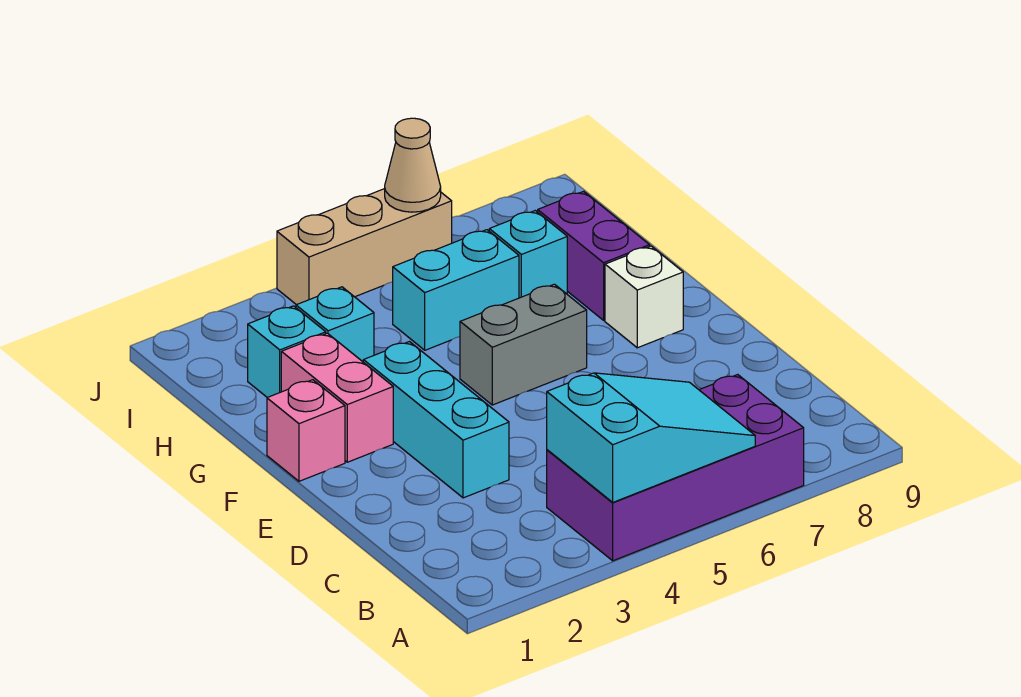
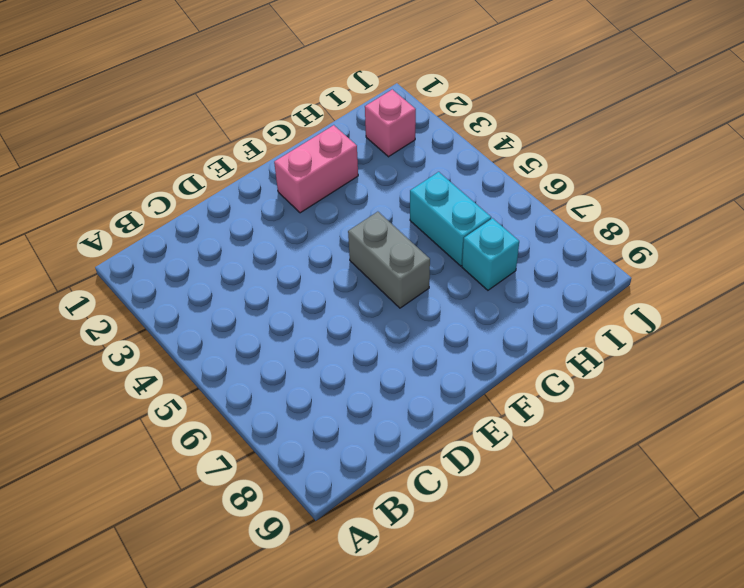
pink brick I2 level 1 -> pink brick F1 level 1
none -> purple brick A4:B7 level 1
none -> cyan brick D3:F3 level 1
none -> white brick F8 level 1

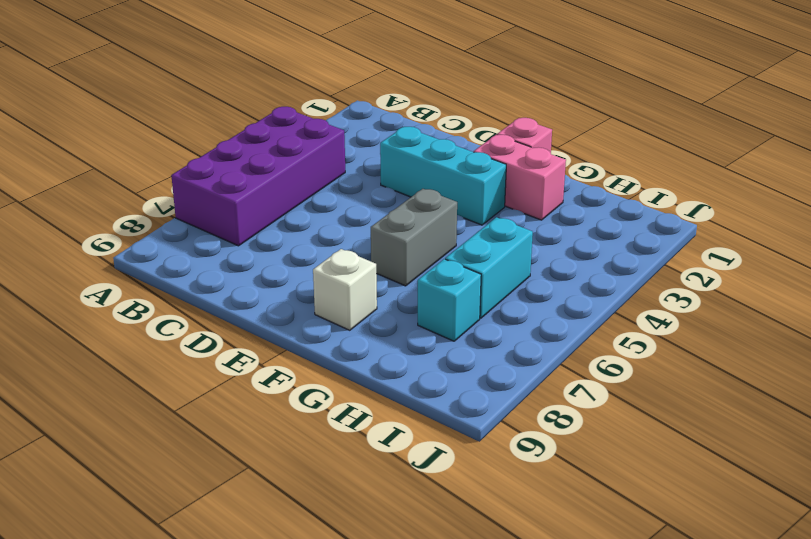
none -> purple brick G8:H8 level 1
none -> cyan brick H2 level 1
none -> cyan brick H3 level 1

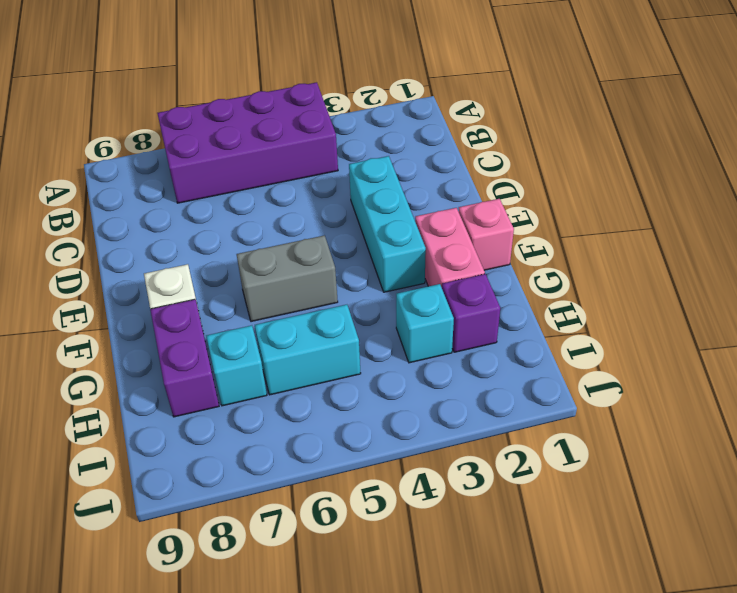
purple brick H2 level 1 -> cyan brick H2 level 1
none -> tan brick J4:J6 level 1
none -> cyan slope A4:B6 level 2 top 4
none -> tan cone J6 level 2

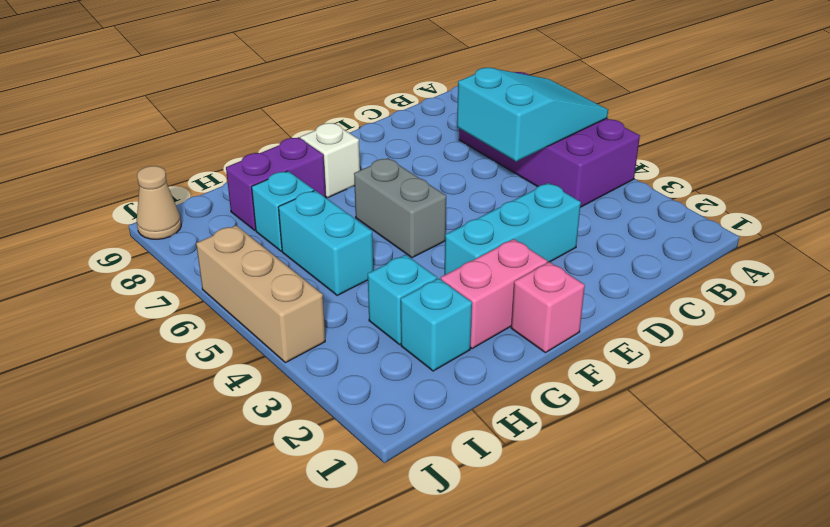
cyan slope A5:C6 level 2 top C -> cyan slope A4:B6 level 2 top 4
tan cone J9 level 1 -> tan cone J6 level 2

